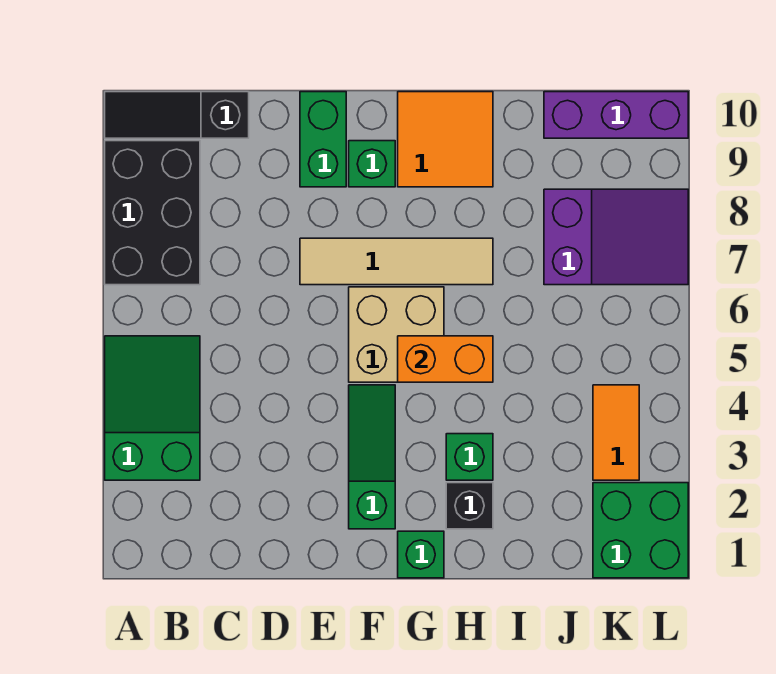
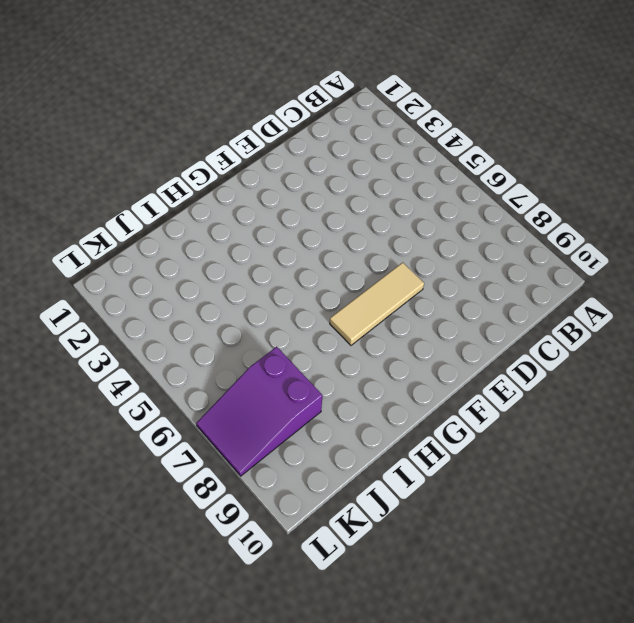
tan tile E7:G7 level 1 -> tan tile E7:H7 level 1
none -> green slope A3:B5 level 1 top 3
none -> black brick A7:B9 level 1
none -> black slope A10:C10 level 1 top C

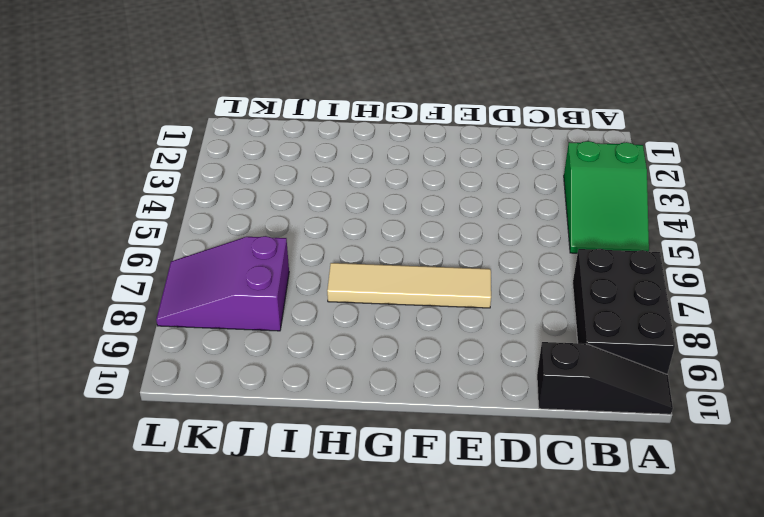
none -> green brick E9:E10 level 1
none -> green slope F2:F4 level 1 top 2
none -> tan brick F5:G6 level 1

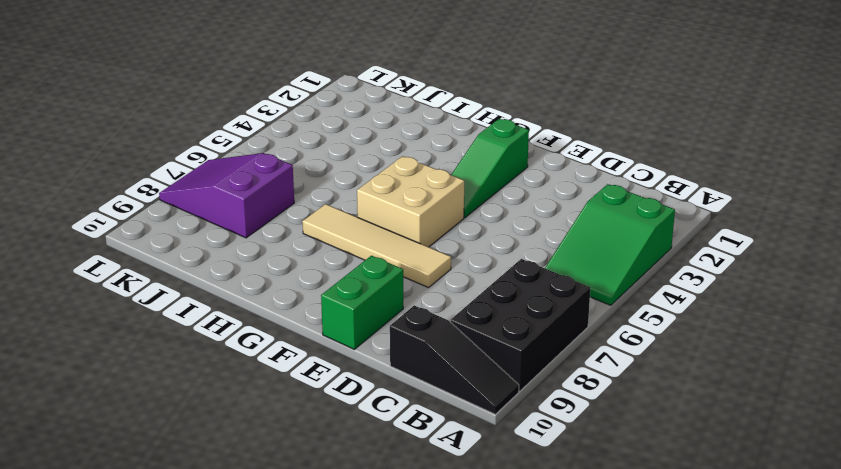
none -> green brick F9 level 1
none -> green brick G1 level 1
none -> orange tile G9:H10 level 1

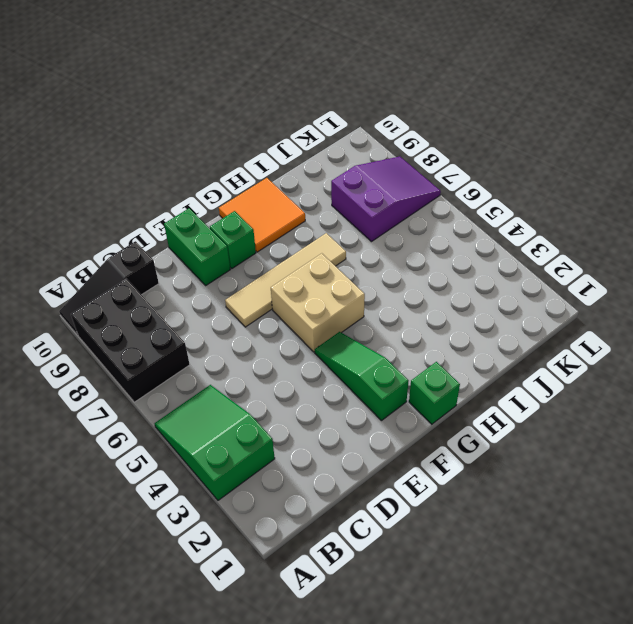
none -> black brick H2 level 1
none -> green brick H3 level 1
none -> purple brick J10:L10 level 1

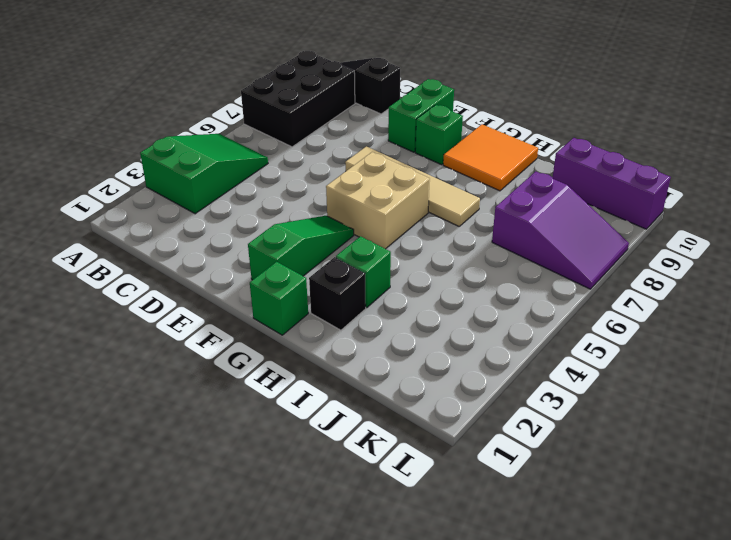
none -> green brick K1:L2 level 1
none -> orange tile K3:K4 level 1
none -> orange brick G5:H5 level 2

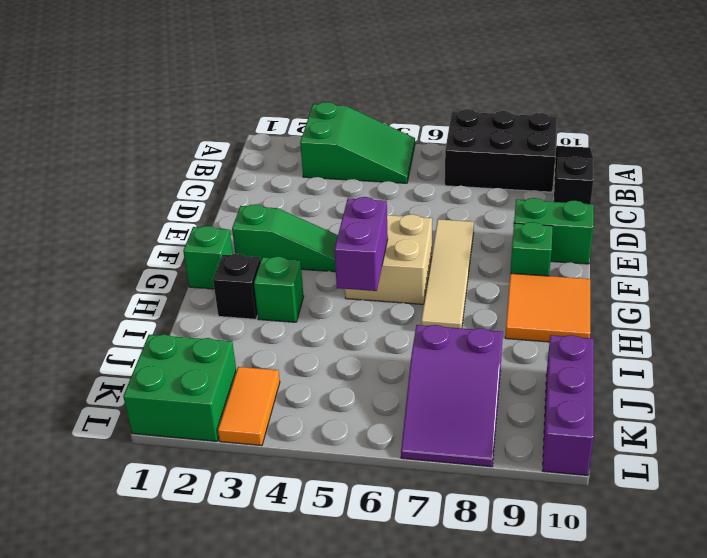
purple brick G5:H5 level 2 -> orange brick G5:H5 level 2
orange tile K3:L3 level 1 -> orange tile K3:K4 level 1

